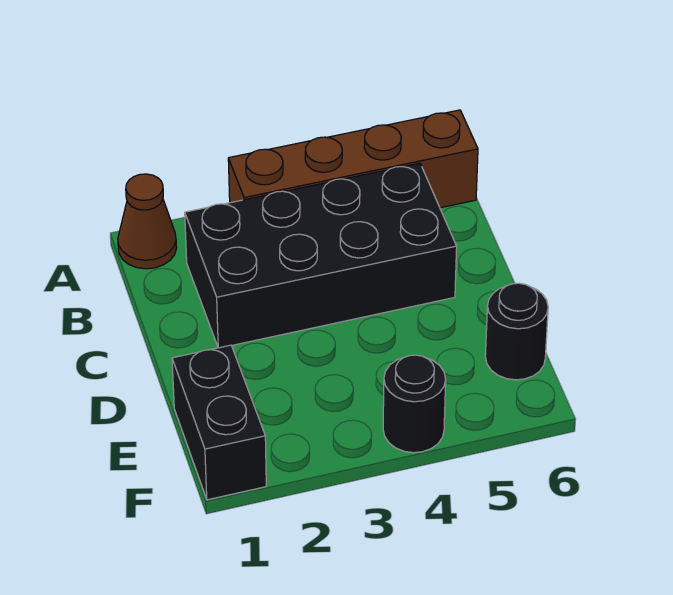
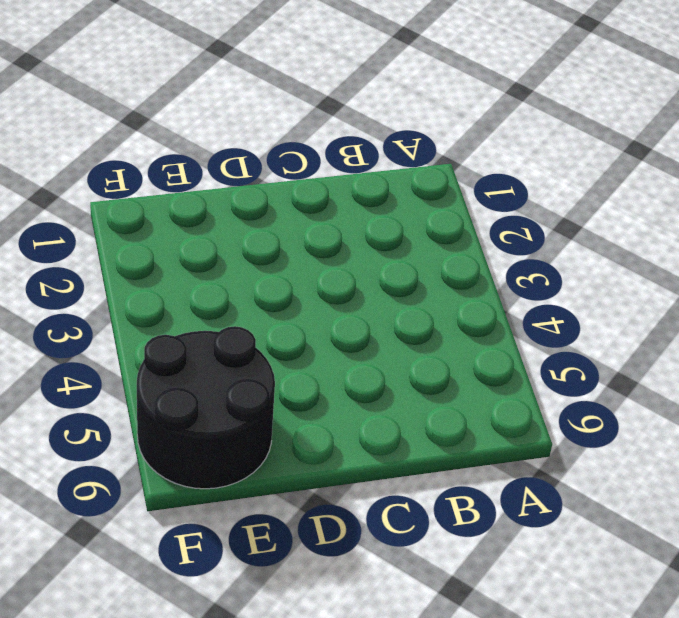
black round brick E5:F6 level 1 -> black round brick E6 level 1
none -> brown cone A1 level 1
none -> brown brick A3:A6 level 1

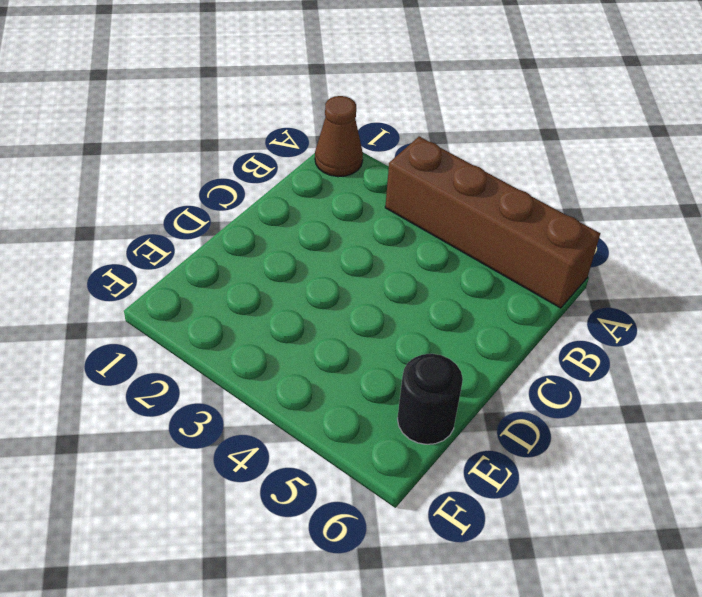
none -> black brick B2:C5 level 1
none -> black brick E1:F1 level 1

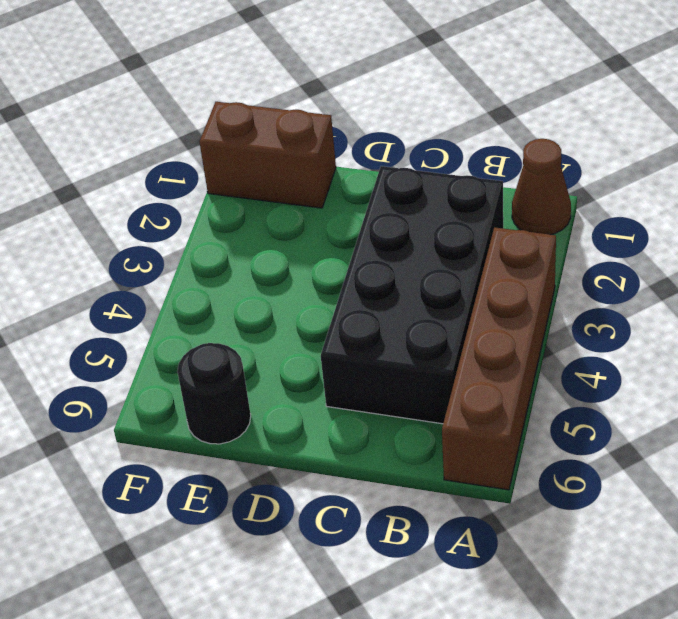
brown brick E1:F1 level 1 -> black brick E1:F1 level 1
none -> black round brick F4 level 1

